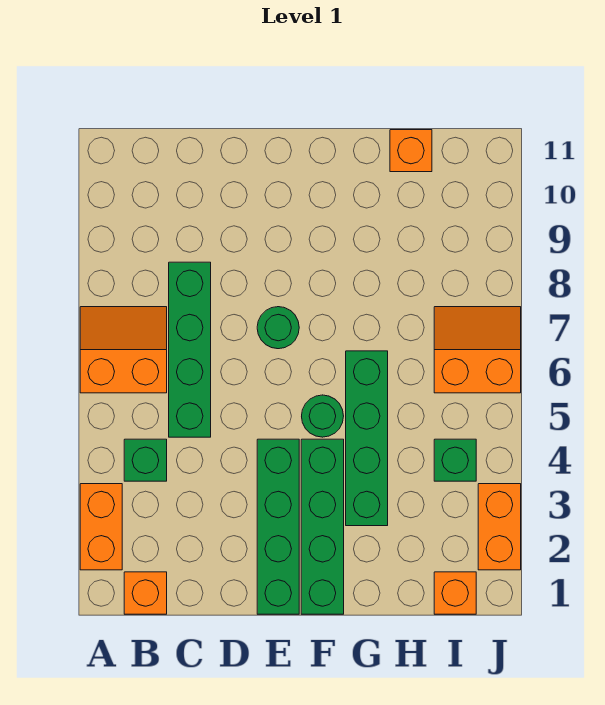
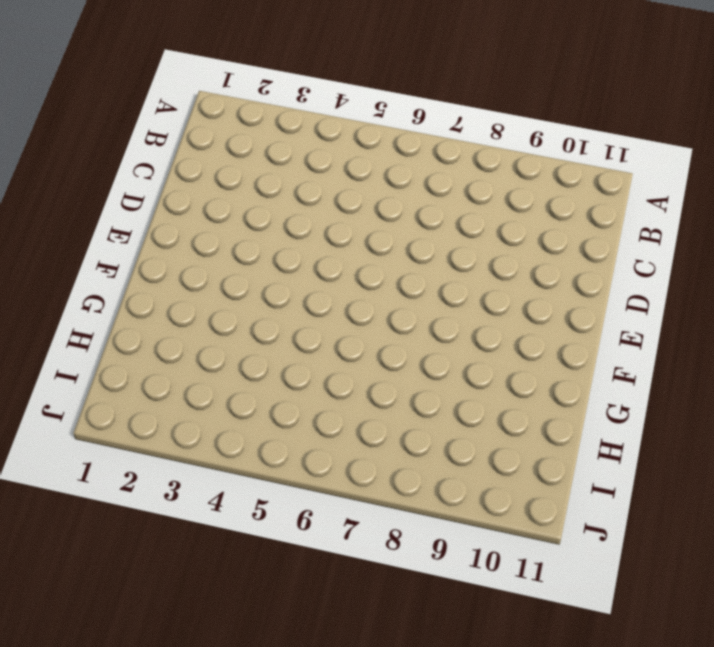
none -> orange brick A2:A3 level 1
none -> orange slope A6:B7 level 1 top 6
none -> orange brick B1 level 1

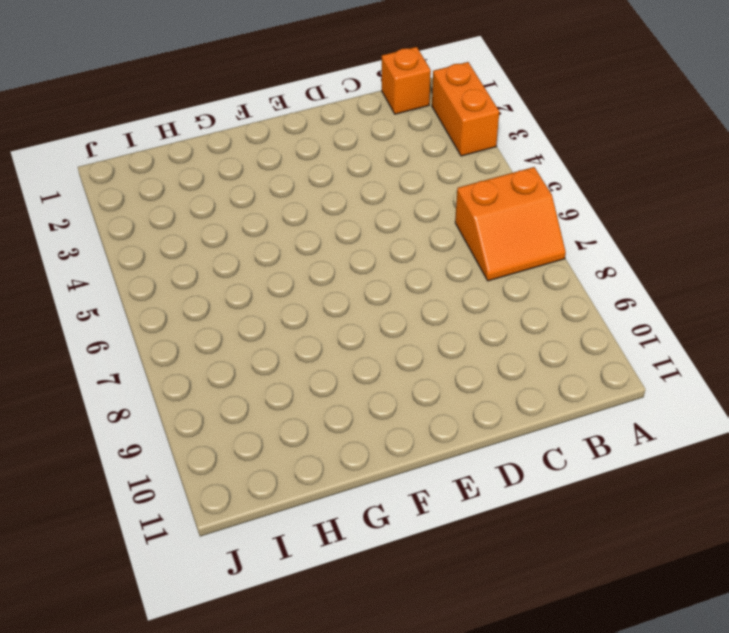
none -> green brick B4 level 1
none -> green brick C5:C8 level 1
none -> green brick E1:E4 level 1

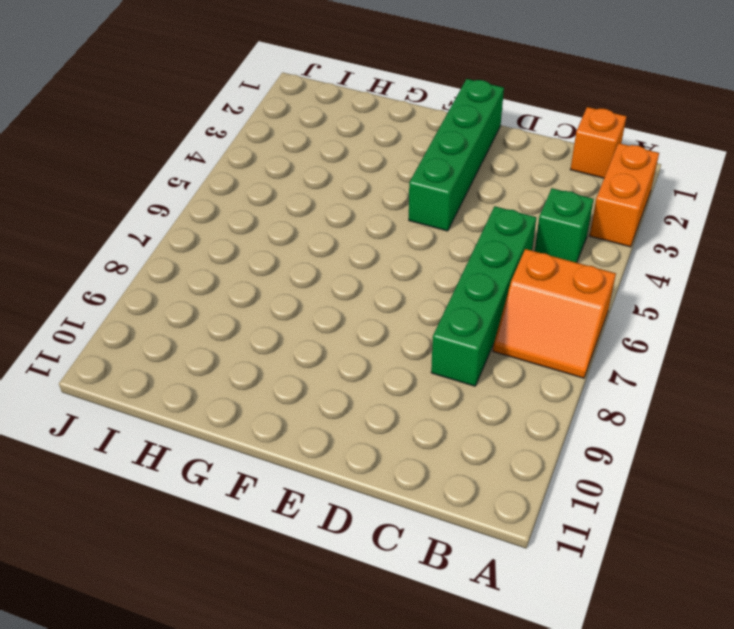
none -> green round brick E7 level 1
none -> green brick F1:F4 level 1
none -> green round brick F5 level 1

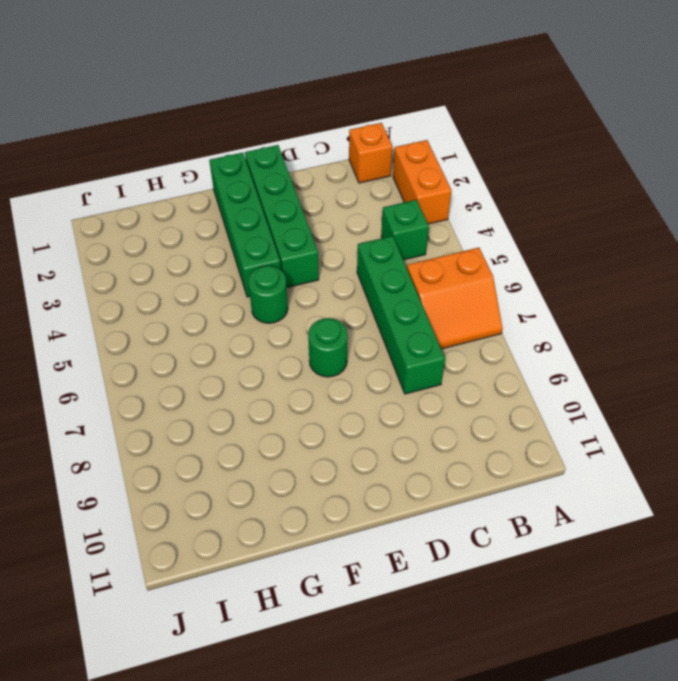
none -> green brick G3:G6 level 1
none -> orange brick H11 level 1
none -> orange brick I1 level 1

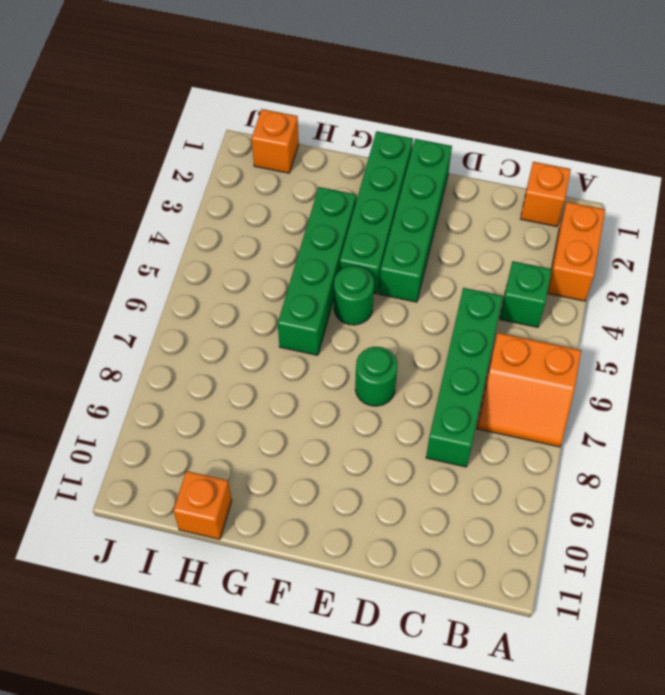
none -> green brick I4 level 1
none -> orange slope I6:J7 level 1 top 6
none -> orange brick J2:J3 level 1

